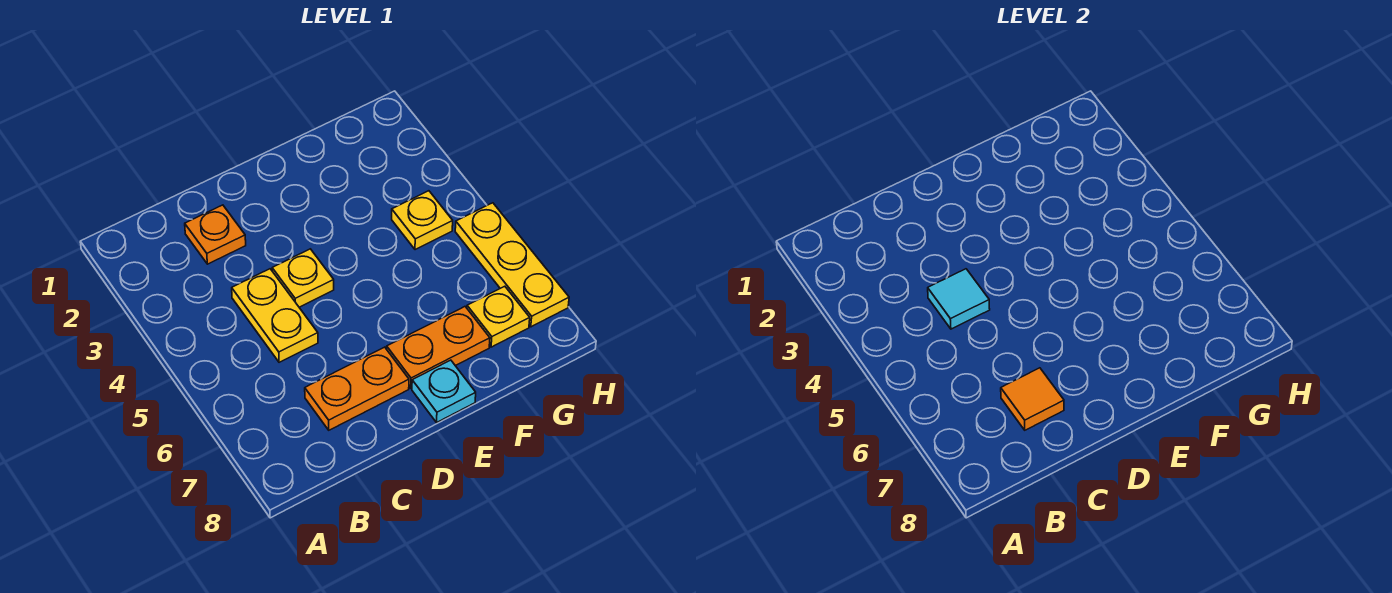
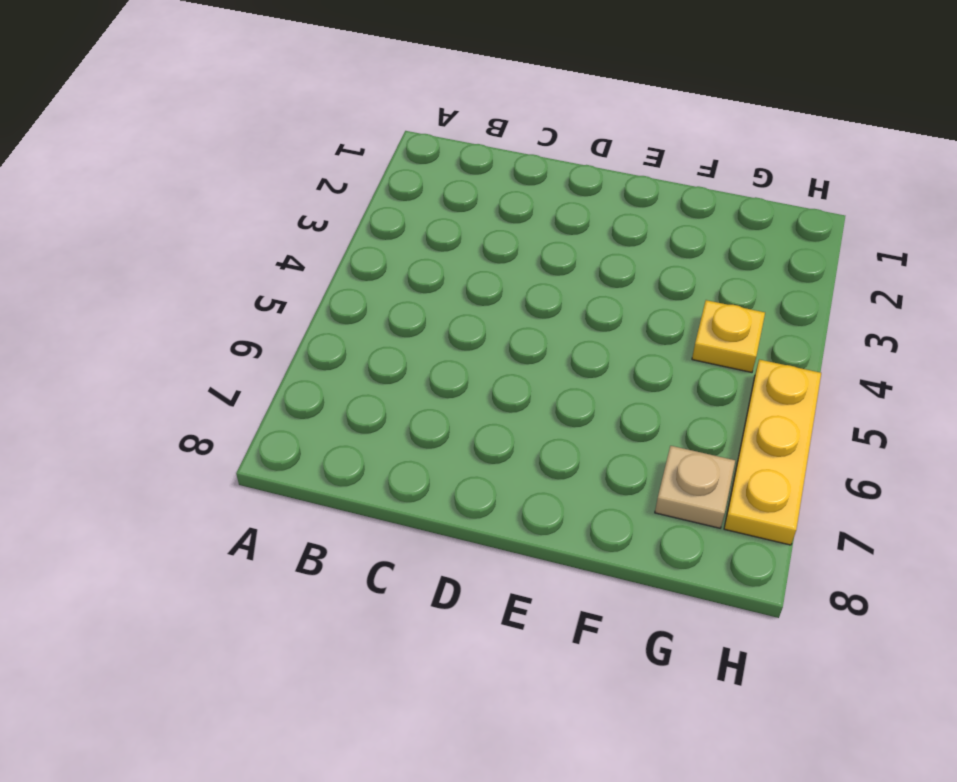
tan plate G7 level 1 -> yellow plate G7 level 1
none -> orange plate C2 level 1
none -> yellow plate C4:C5 level 1

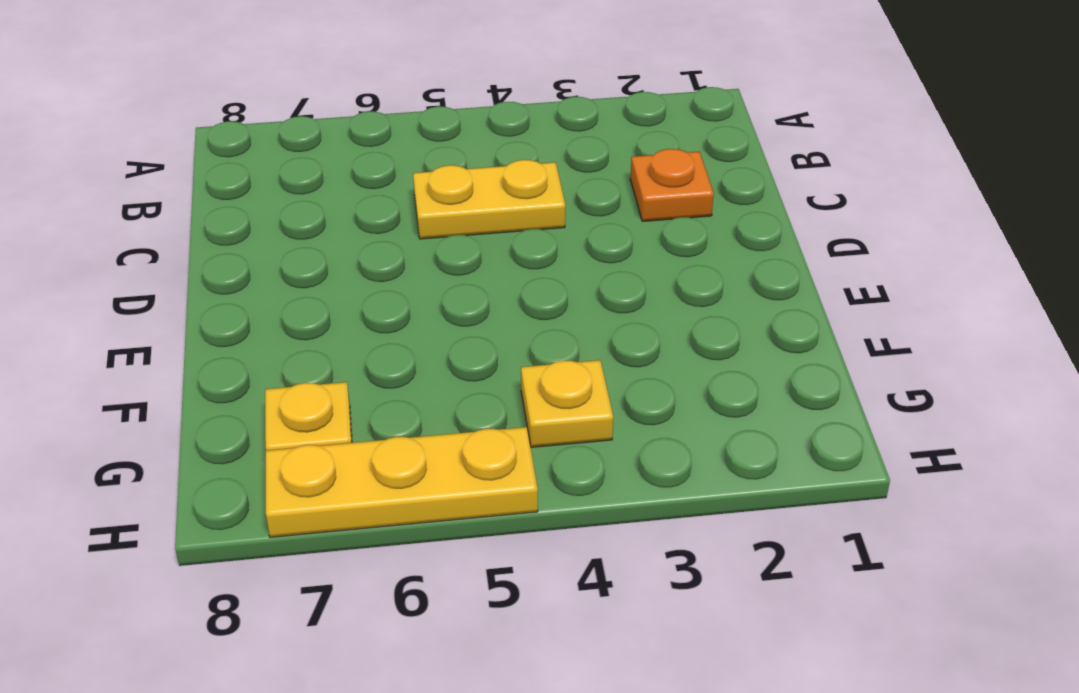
none -> orange plate C7:D7 level 1
none -> yellow plate D4 level 1

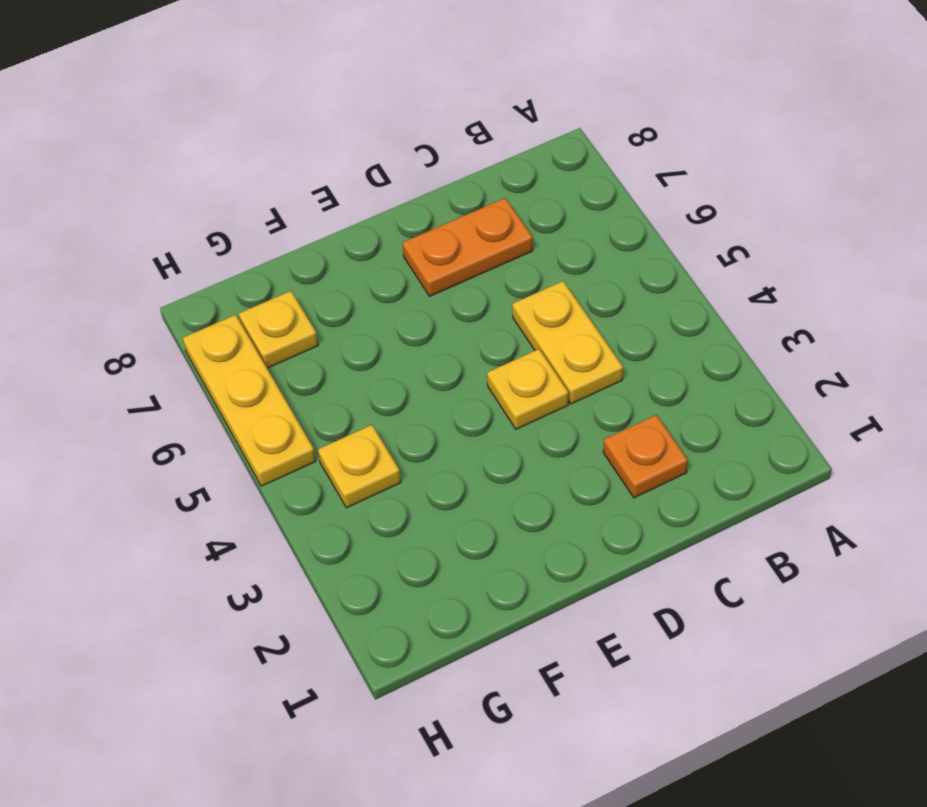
none -> orange plate E7:F7 level 1
none -> cyan plate E8 level 1

